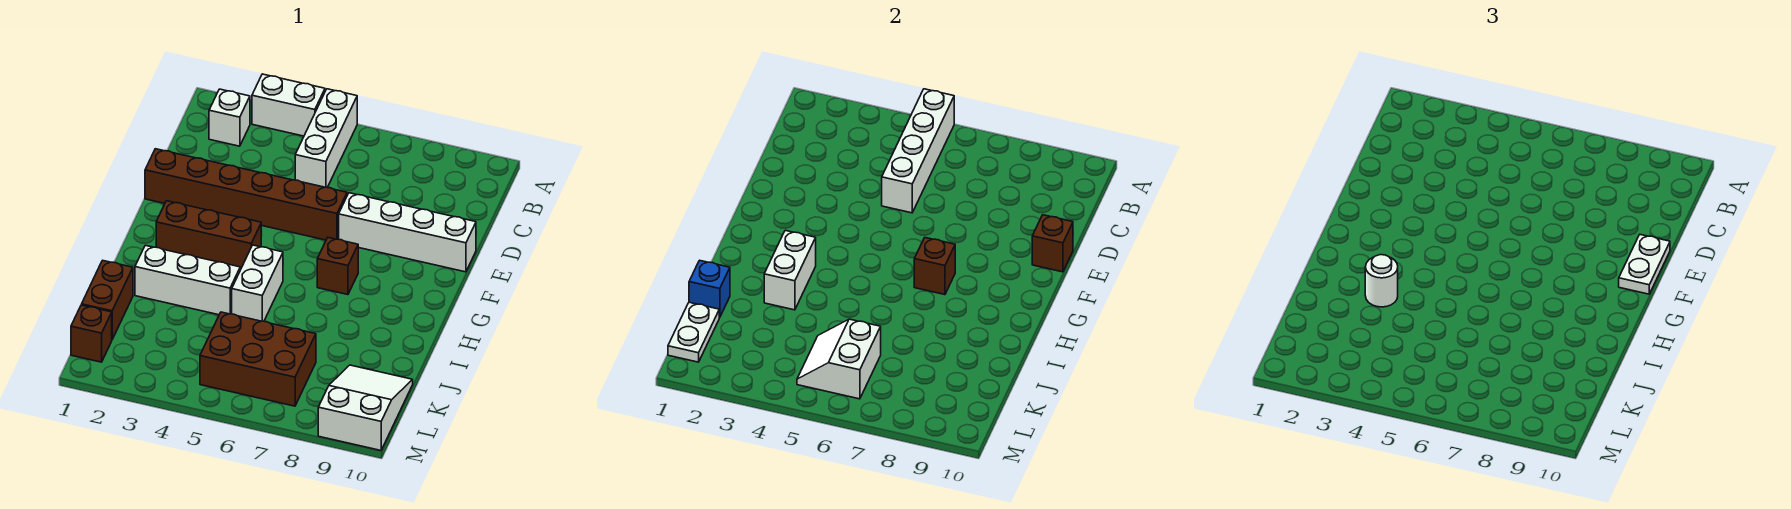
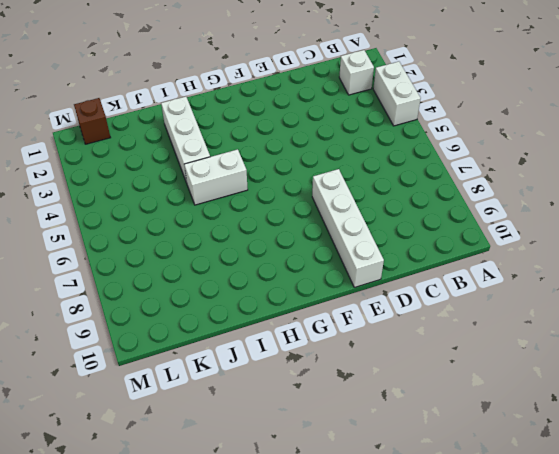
none -> white brick A5:C5 level 1
none -> brown brick E1:E6 level 1
none -> brown brick G2:G4 level 1

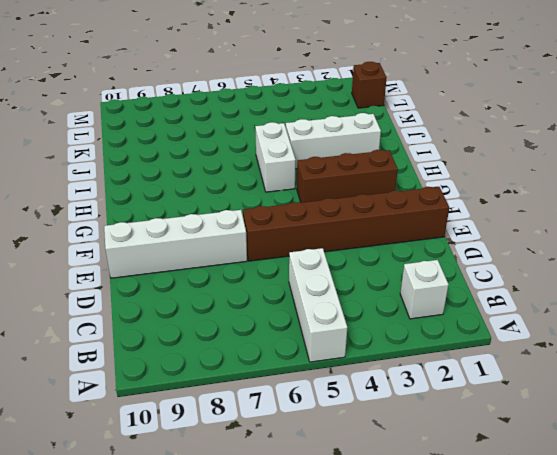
none -> white brick A3:A4 level 1
none -> brown brick G7 level 1
none -> brown brick J1:K1 level 1

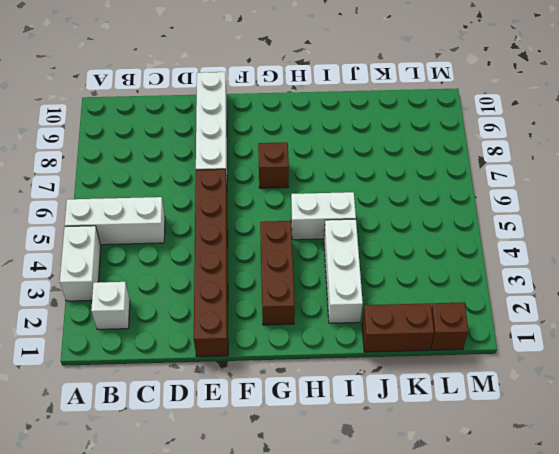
none -> brown brick K5:L7 level 1
none -> white slope K9:M10 level 1 top M
none -> white brick A5:D5 level 2

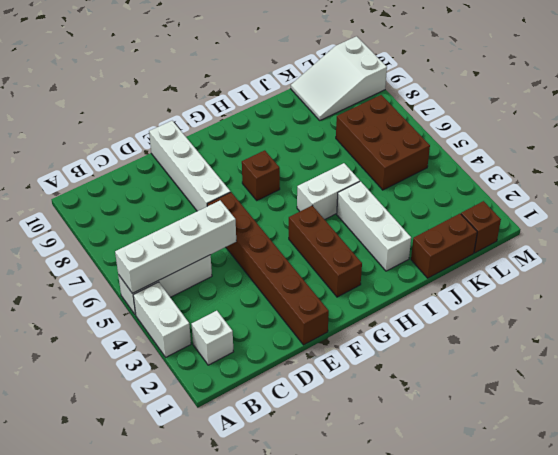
none -> brown brick E10 level 2
none -> brown brick G7 level 2
none -> white brick H3:I3 level 2

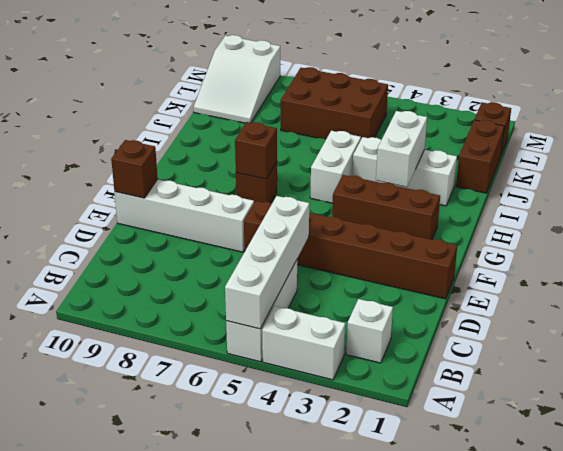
none -> blue brick J1 level 2
none -> white plate K1:L1 level 2
none -> white slope K5:L6 level 2 top 6

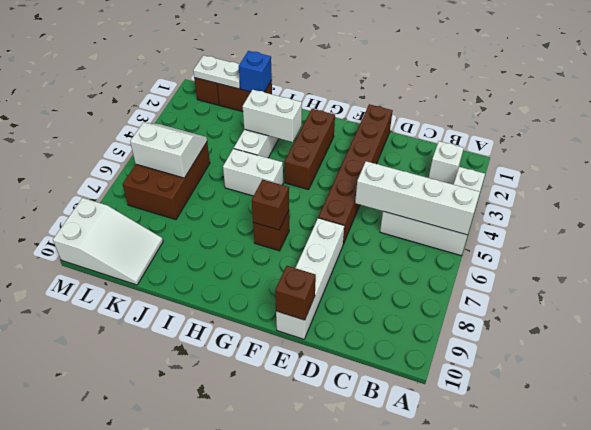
none -> white plate E10:F10 level 3
none -> white round brick I3 level 3

